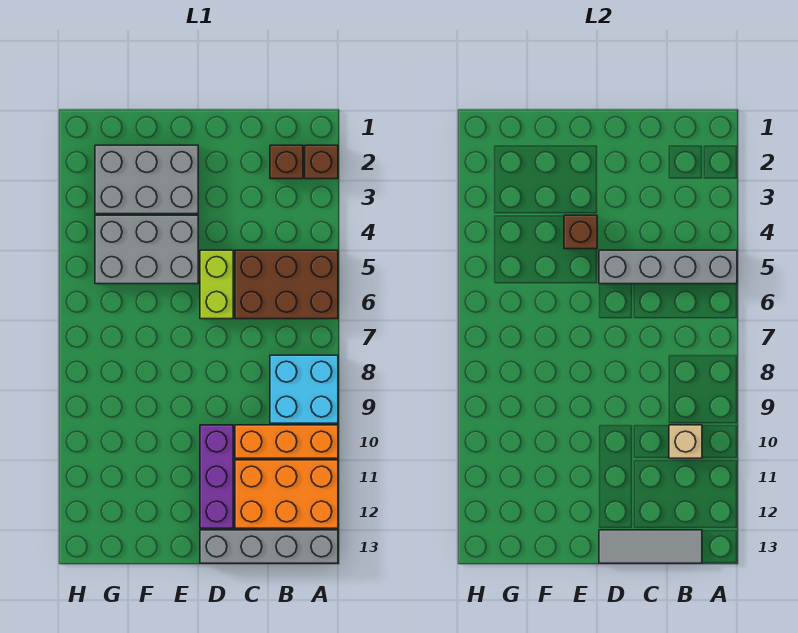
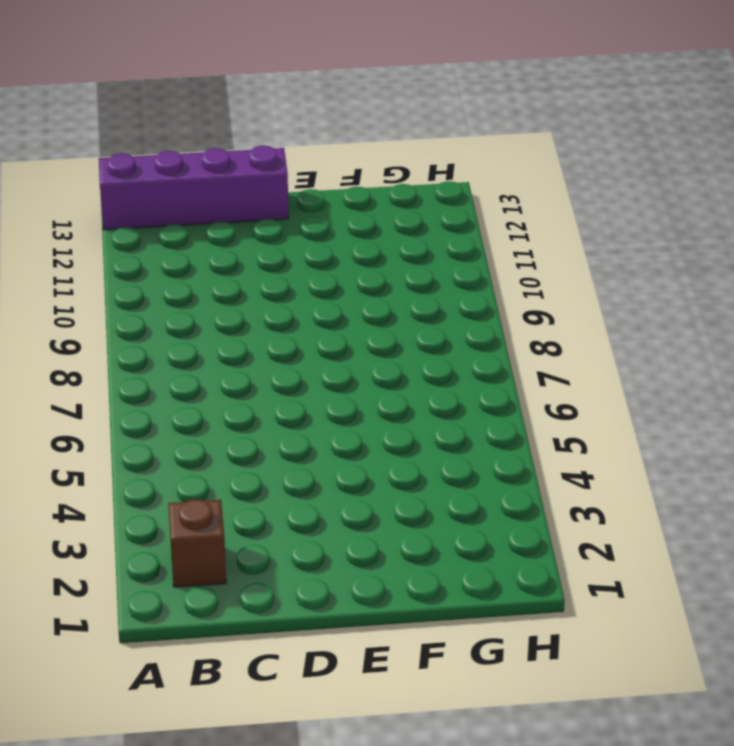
purple brick A13:D13 level 1 -> grey brick A13:D13 level 1
none -> brown brick A2 level 1
none -> brown brick A5:C6 level 1
none -> cyan brick A8:B9 level 1

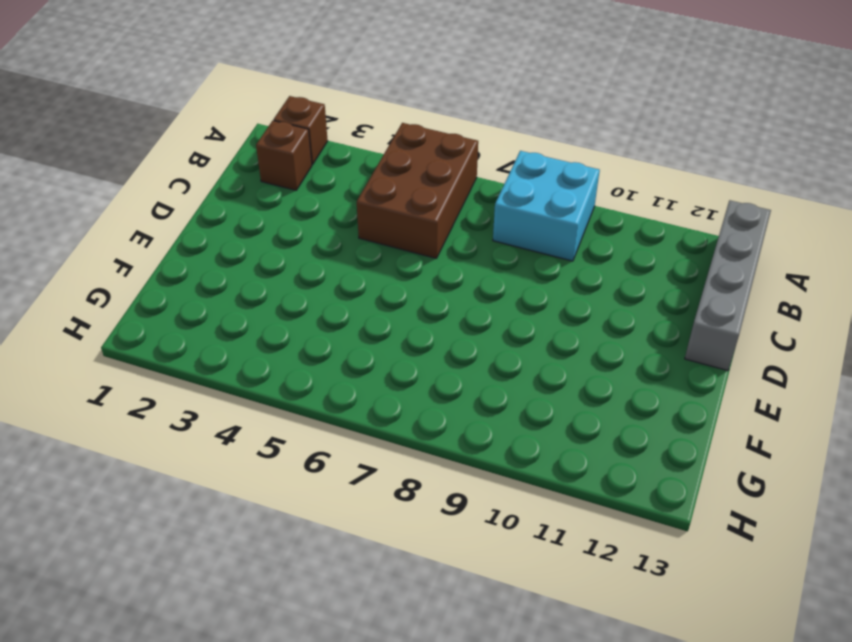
none -> orange brick A10:C10 level 1
none -> orange brick A11:C12 level 1
none -> lime brick D5:D6 level 1

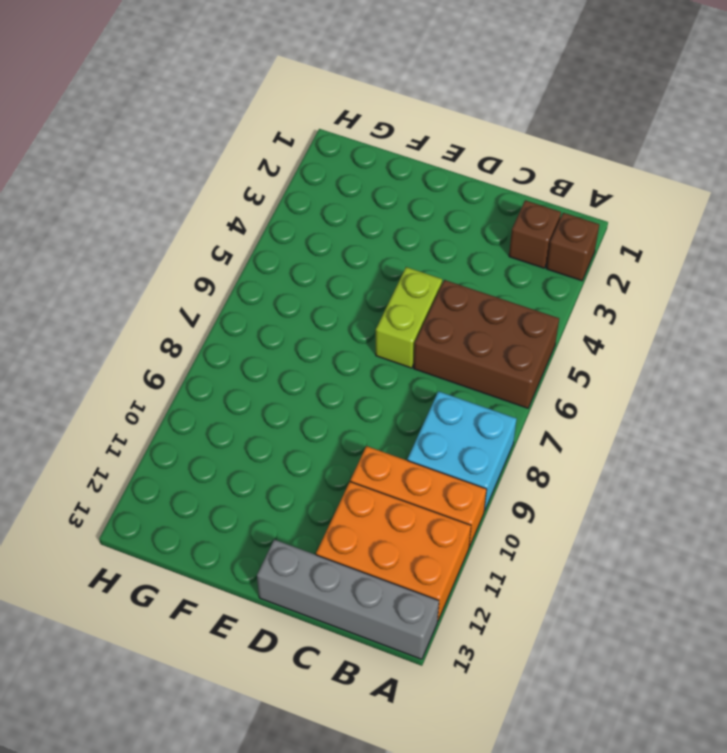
none -> purple brick D10:D12 level 1
none -> grey brick E2:G3 level 1
none -> grey brick E4:G5 level 1

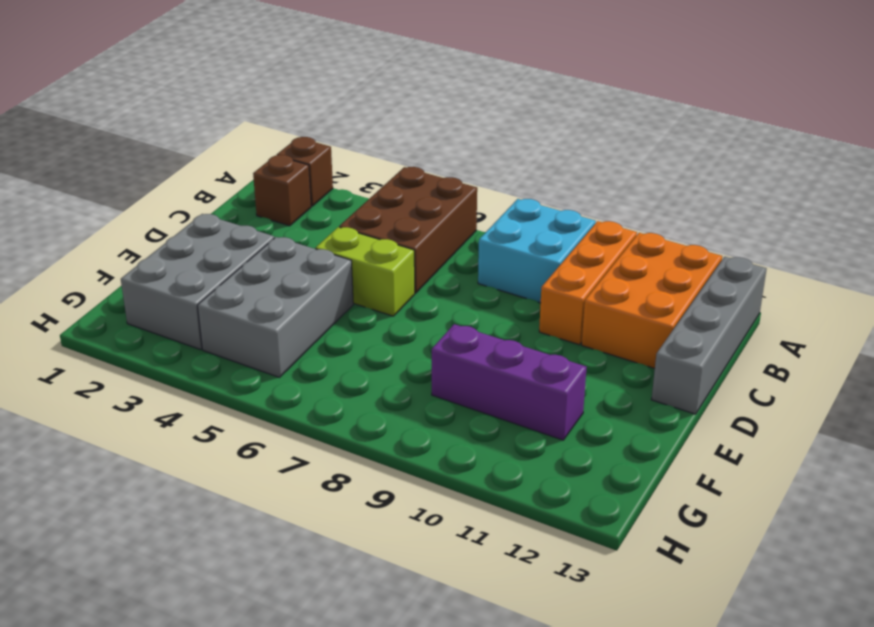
purple brick F9:F11 level 1 -> purple brick D10:D12 level 1
none -> grey brick A5:D5 level 2
none -> tan brick B10 level 2
none -> grey tile B13:D13 level 2

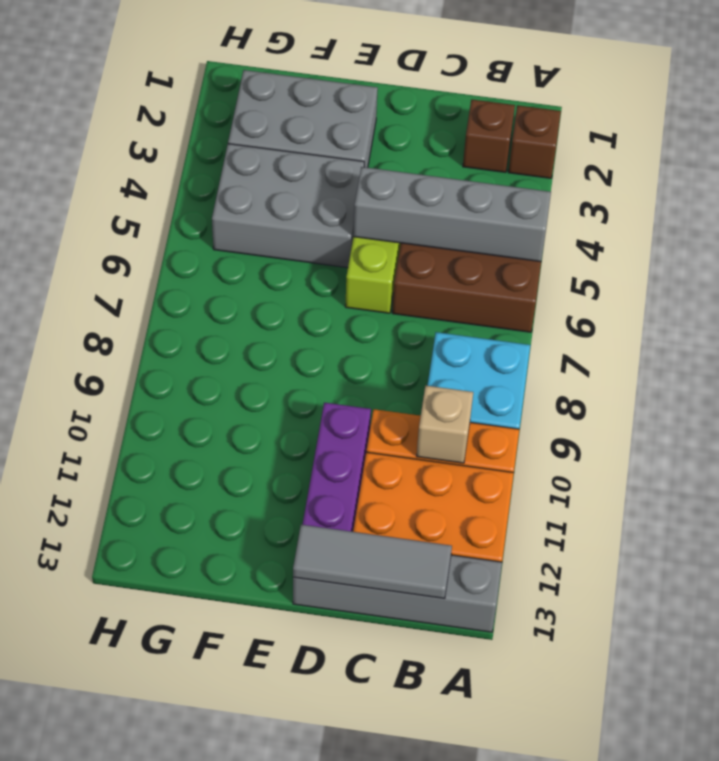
none -> brown brick E4 level 2

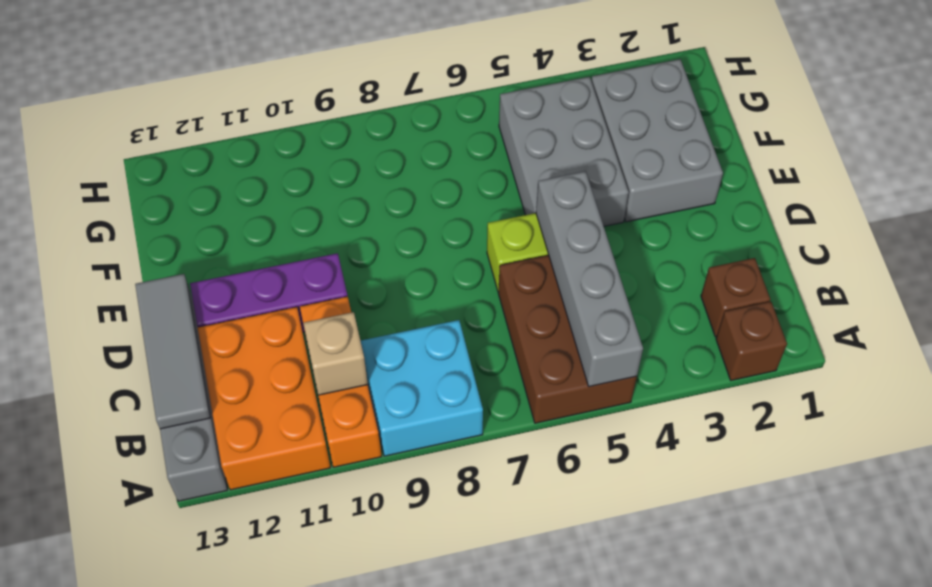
none -> brown brick E4 level 2

